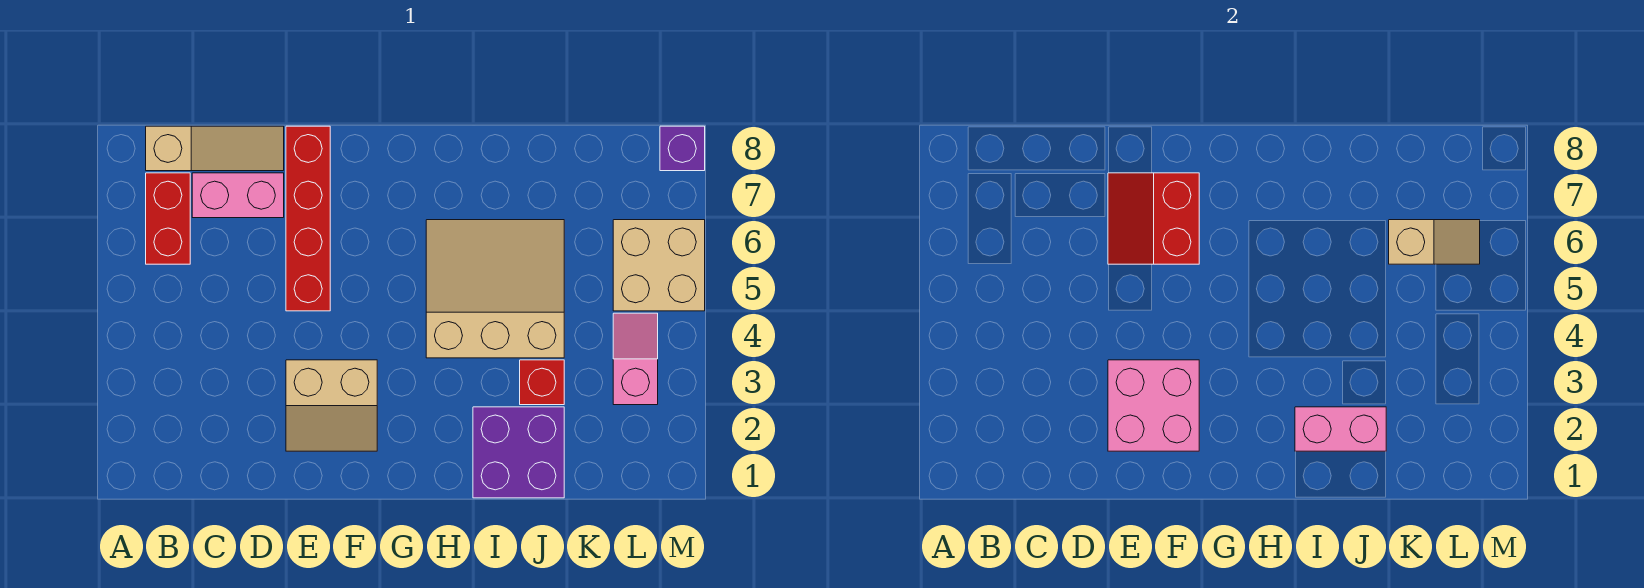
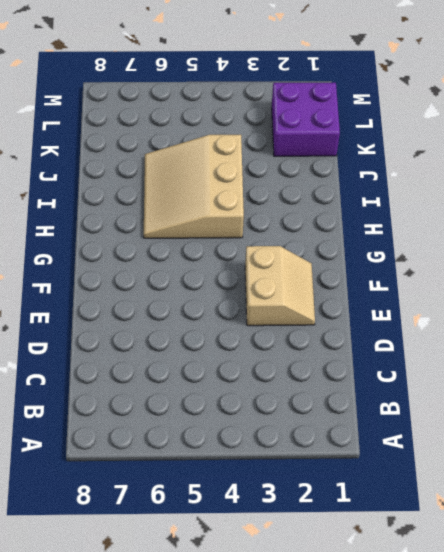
purple brick K1:L2 level 1 -> purple brick I1:J2 level 1
none -> red brick B6:B7 level 1
none -> tan slope B8:D8 level 1 top B
none -> pink brick C7:D7 level 1

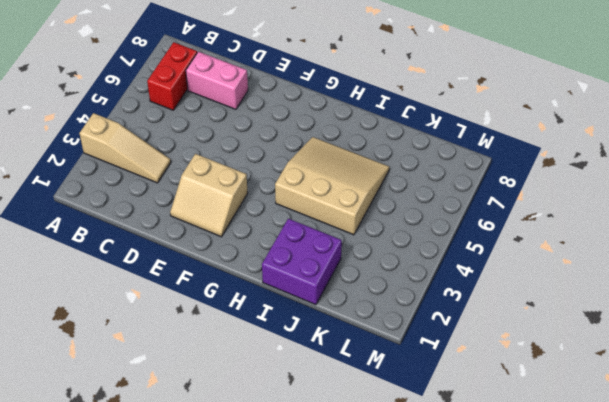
tan slope A3:C3 level 1 top A -> tan slope B8:D8 level 1 top B
none -> red brick E5:E8 level 1
none -> red brick J3 level 1
none -> pink slope L3:L4 level 1 top 3

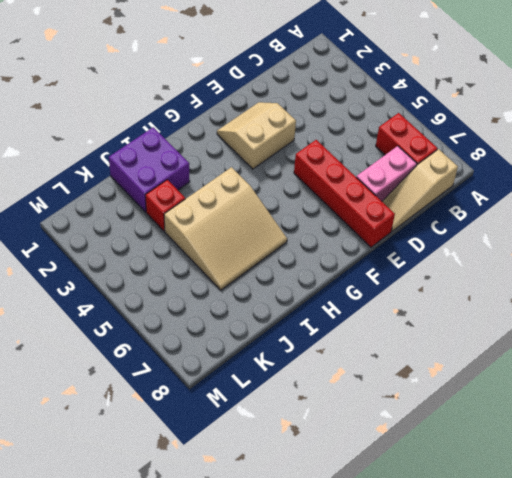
none -> pink slope L3:L4 level 1 top 3
none -> tan brick L5:M6 level 1
none -> purple brick M8 level 1

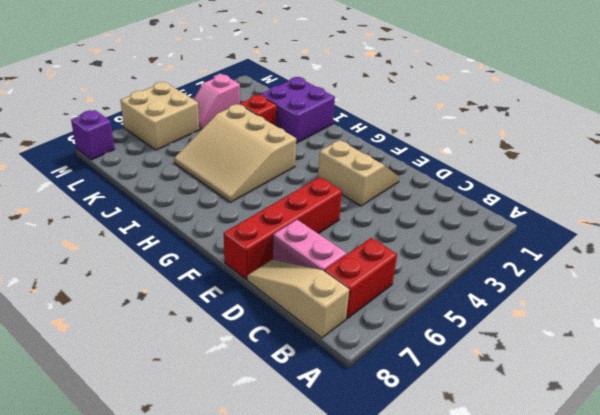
none -> pink brick E2:F3 level 2
none -> red slope E6:F7 level 2 top F
none -> pink brick I2:J2 level 2

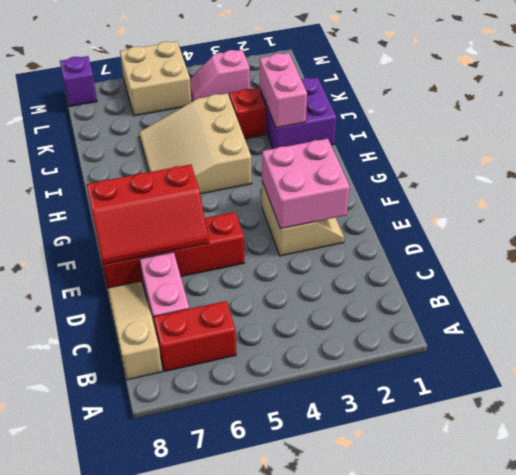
red slope E6:F8 level 2 top F -> red slope E6:F7 level 2 top F
none -> tan slope K6:L6 level 2 top K

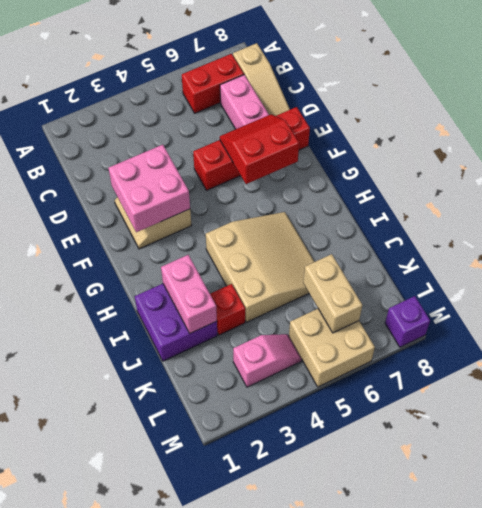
tan brick K6:L6 level 2 -> tan slope K6:L6 level 2 top K

